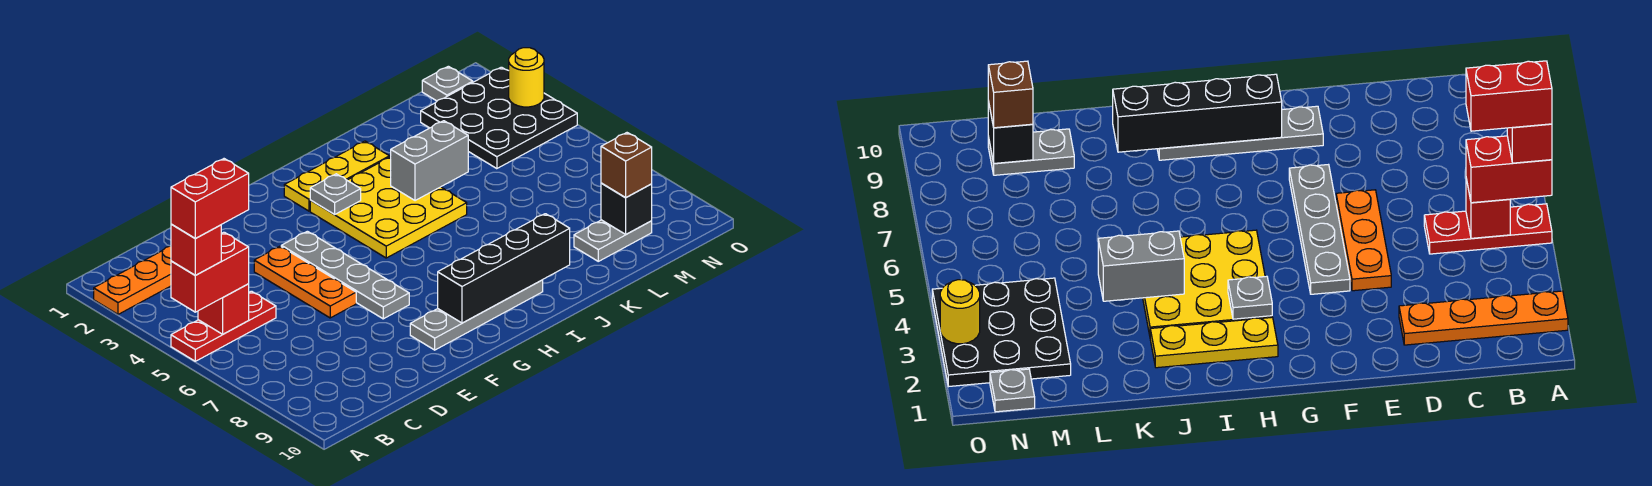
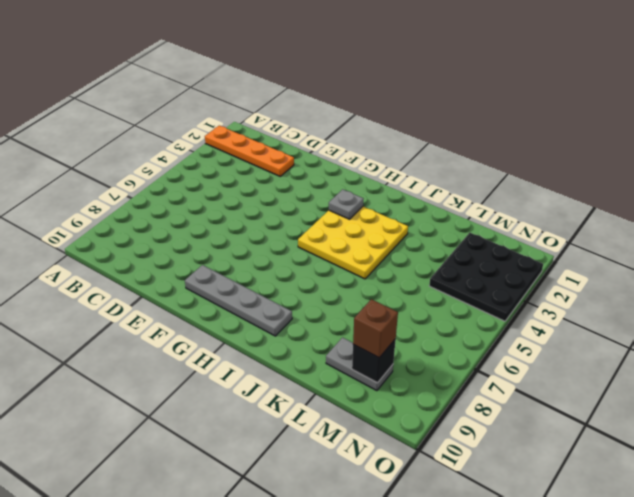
none -> red plate A5:C5 level 1
none -> orange plate E4:E6 level 1
none -> grey plate F4:F7 level 1

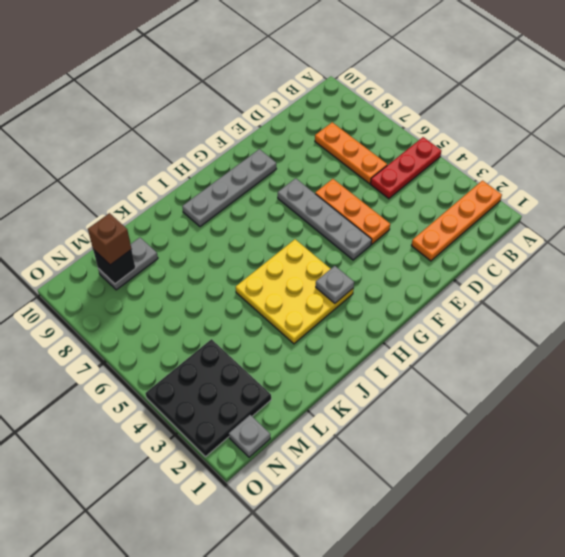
orange plate C6:C8 level 1 -> none
none -> yellow plate H2:J2 level 1
none -> red brick B5 level 2
none -> black brick G9:J9 level 2

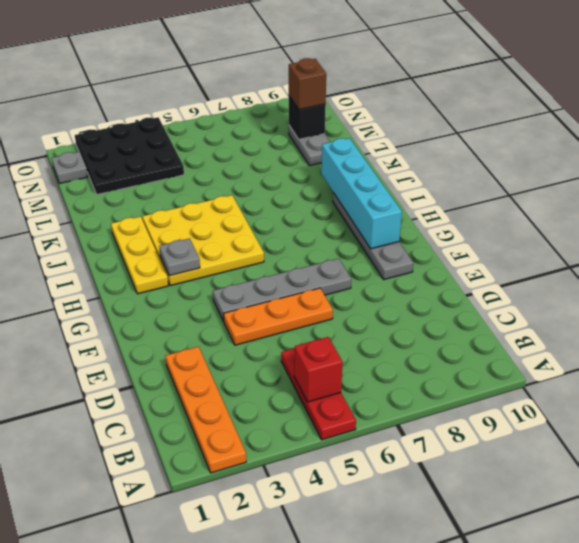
cyan brick G9:J9 level 2 -> black brick G9:J9 level 2
none -> grey brick J4:K4 level 2
none -> yellow round brick O3 level 2
none -> red brick A5:B5 level 3

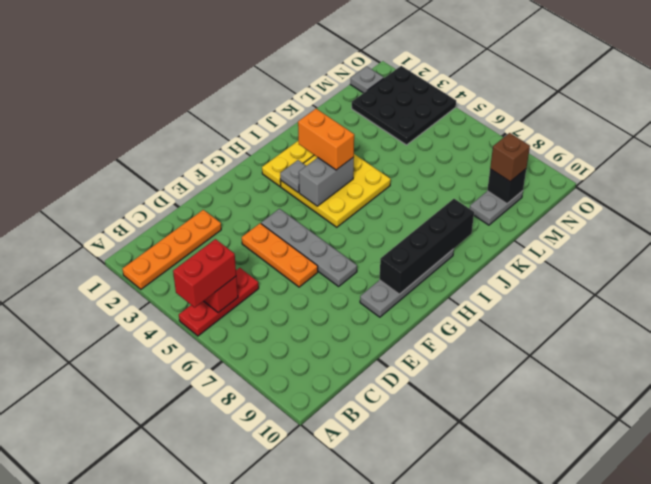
grey brick H4:I4 level 2 -> grey brick J4:K4 level 2
orange brick I3:I4 level 3 -> none
none -> yellow round brick O3 level 2
none -> red brick A5 level 4
none -> red brick A5:B5 level 5

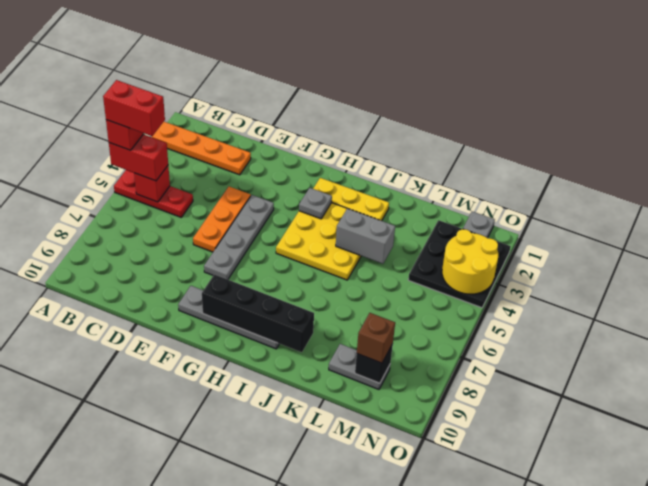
yellow round brick N3:O4 level 2 -> yellow round brick O3 level 2

